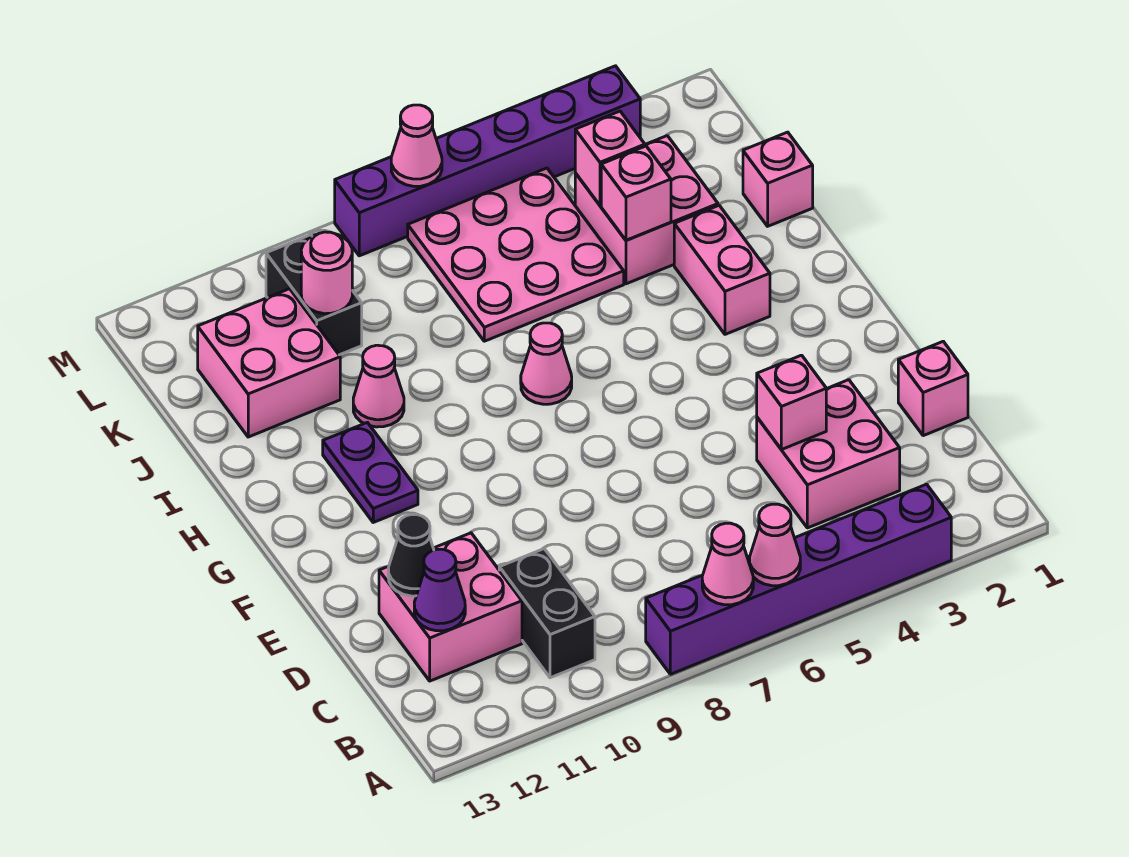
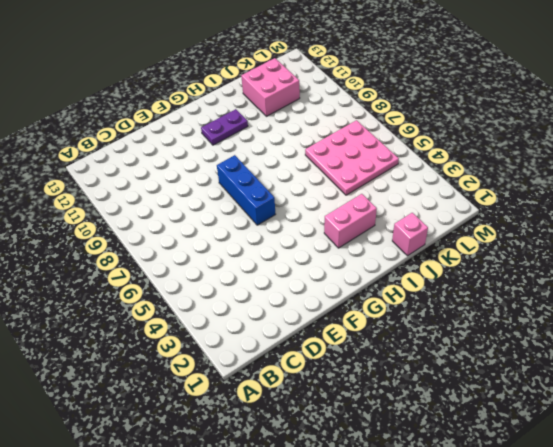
blue brick F6:F8 level 1 -> none
none -> purple brick A3:A8 level 1
none -> black brick B10:C10 level 1
none -> pink brick C3:D4 level 1

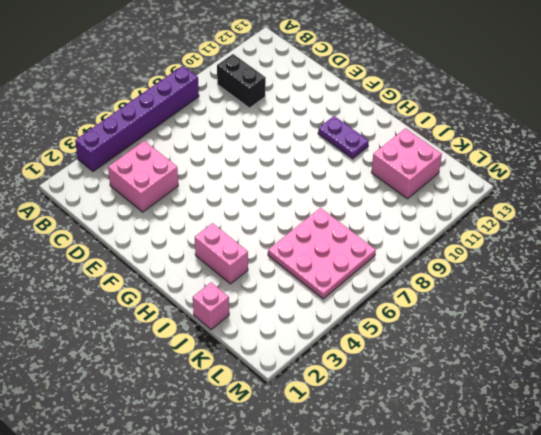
none -> pink brick C11:D12 level 1
none -> pink brick D1 level 1
none -> pink cone H7 level 1

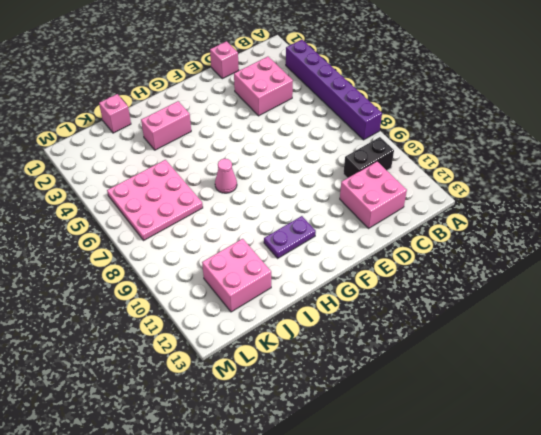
none -> pink cone I10 level 1
none -> pink brick J3:K4 level 1
none -> black brick K10:L10 level 1

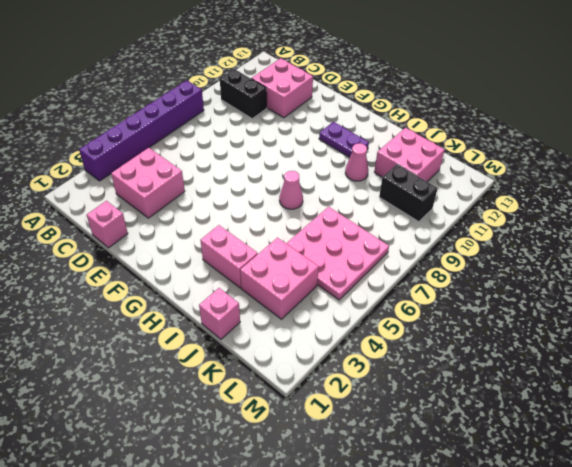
none -> purple brick M3:M8 level 1
none -> pink cone A6 level 2
none -> pink cone A7 level 2

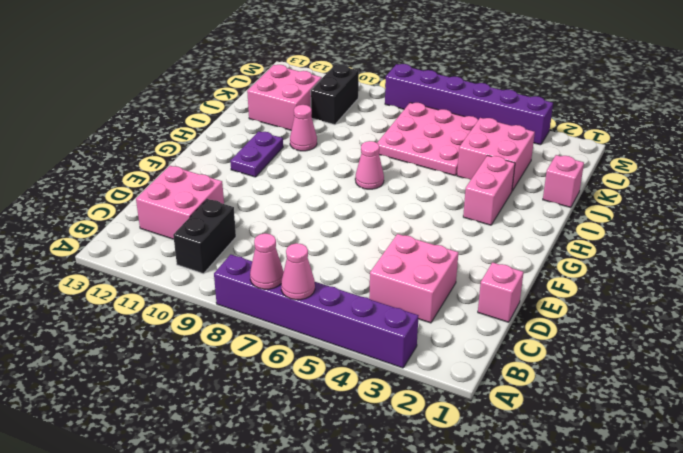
none -> purple cone C12 level 2
none -> pink brick D4 level 2
none -> black cone D12 level 2

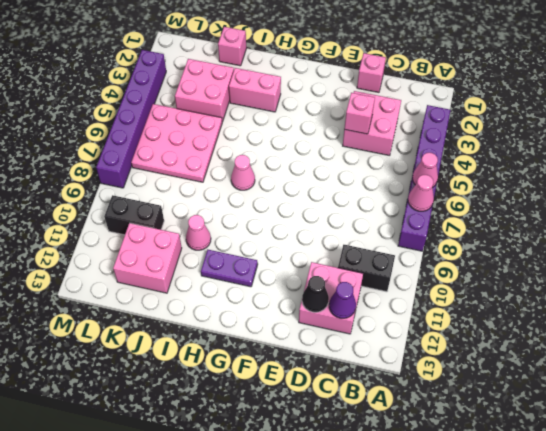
none -> pink brick J4 level 2
none -> pink brick K4 level 2
none -> pink round brick K10 level 2

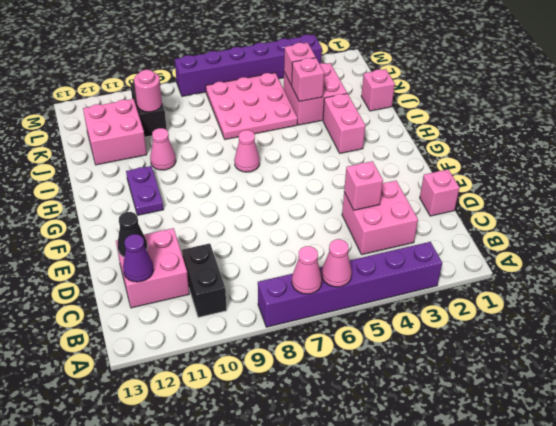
none -> pink cone M7 level 2

